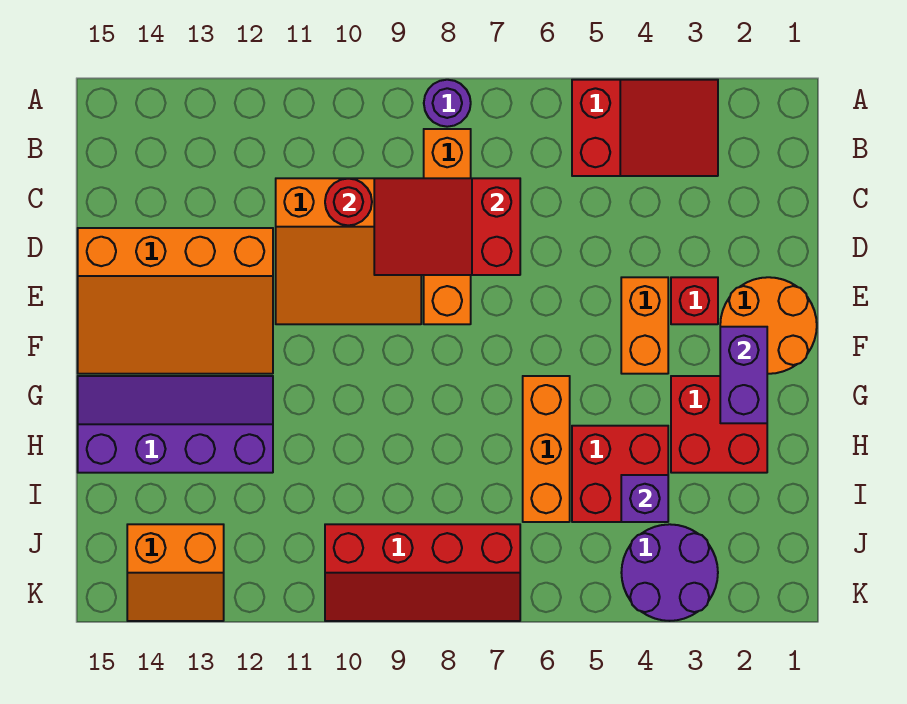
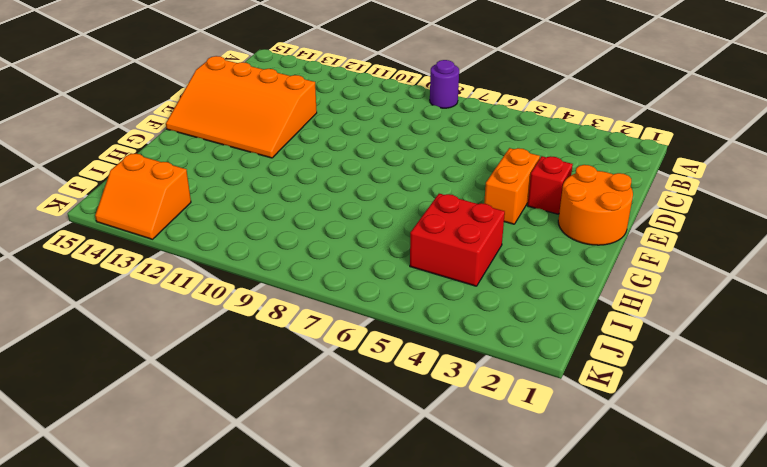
none -> red slope A3:B5 level 1 top 5
none -> orange brick B8:E8 level 1
none -> orange slope C9:E11 level 1 top C

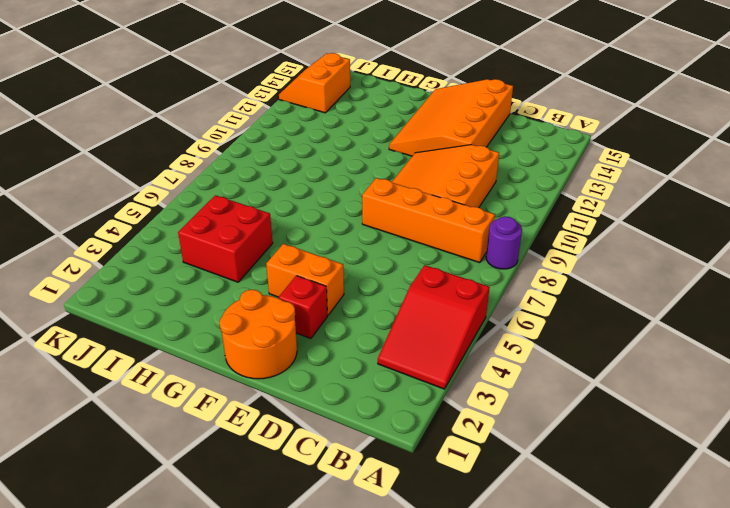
none -> red brick G2:H3 level 1
none -> orange brick G6:I6 level 1
none -> purple slope G12:H15 level 1 top H

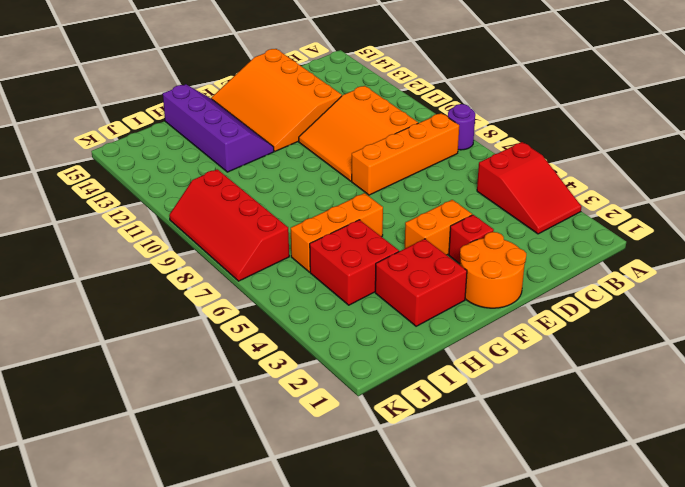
none -> purple round brick J3:K4 level 1
none -> orange slope J13:K14 level 1 top J
none -> red slope C7:D9 level 2 top 7

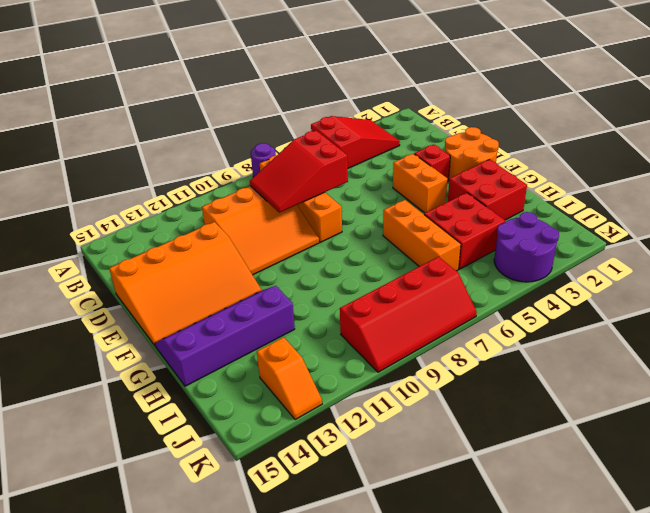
orange slope J13:K13 level 1 top J -> orange slope J13:K14 level 1 top J
none -> red round brick C10 level 2
none -> purple brick F2:G2 level 2
none -> purple brick I4 level 2

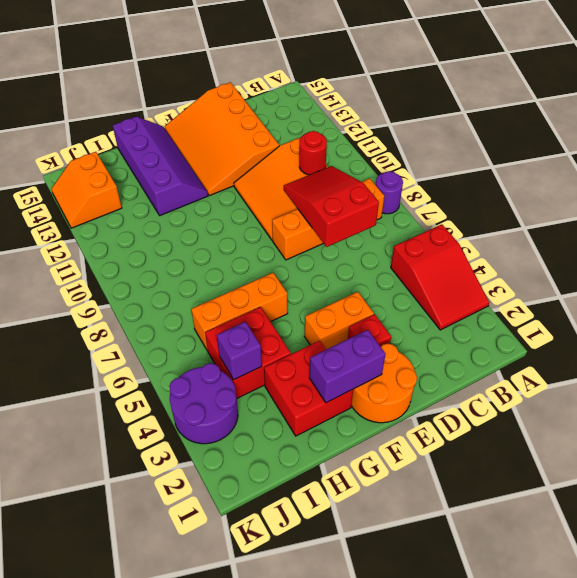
none -> red slope J7:K10 level 1 top J

